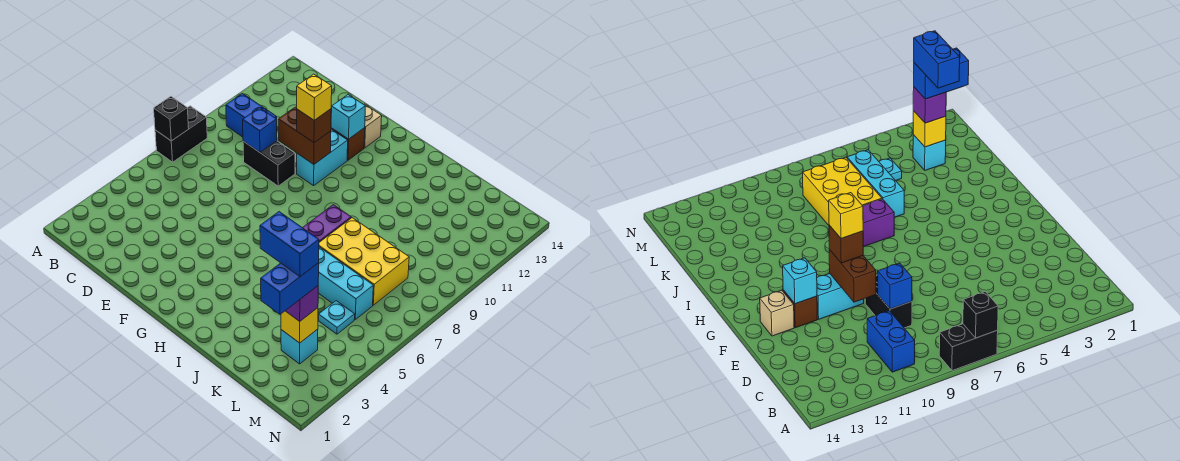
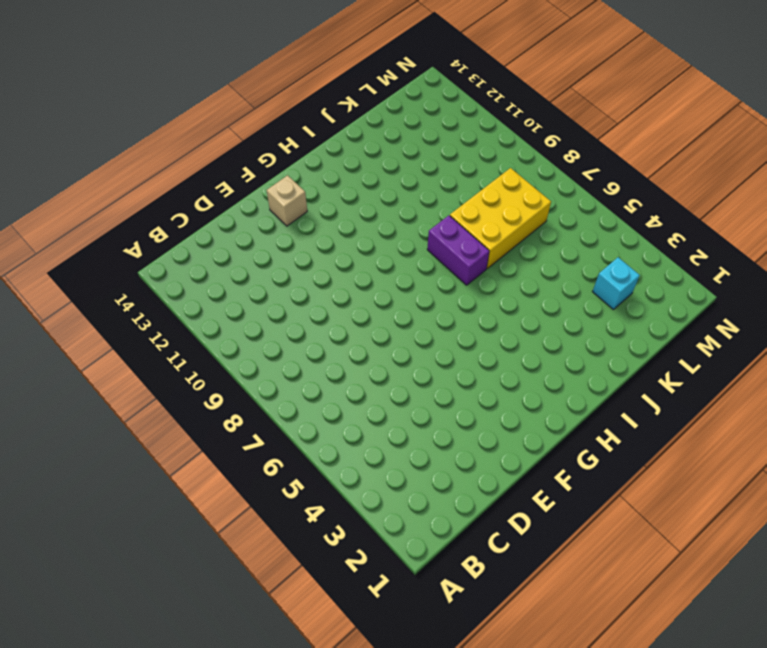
none -> black brick A7:A8 level 1
none -> blue brick B10:C10 level 1
none -> black brick D9:E9 level 1

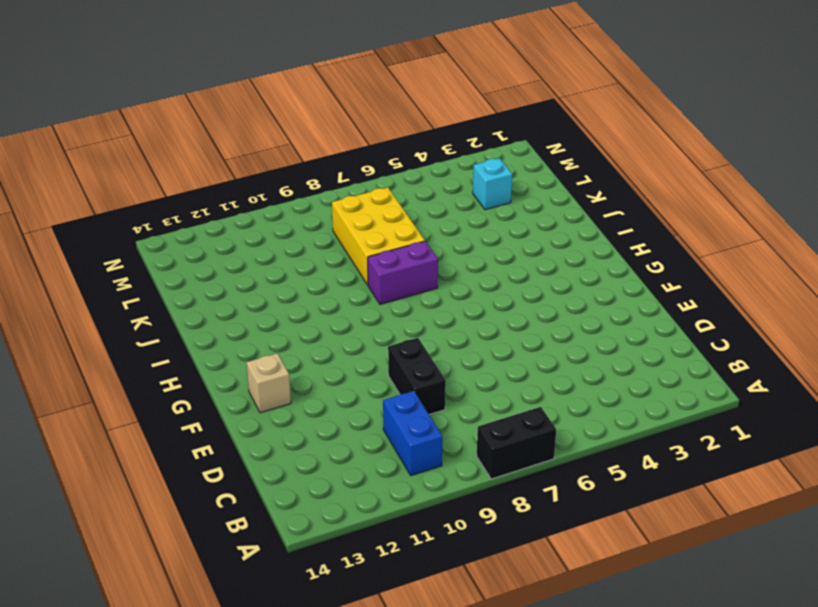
none -> cyan brick F10:F11 level 1
none -> brown brick F12 level 1
none -> cyan brick J6:L6 level 1

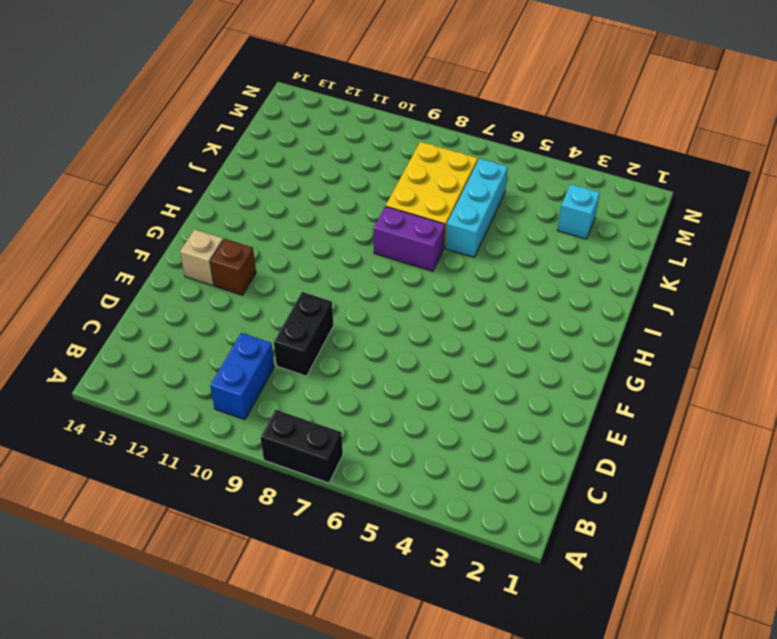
none -> cyan brick F10:F11 level 1
none -> cyan plate L5 level 1
none -> black brick A7 level 2

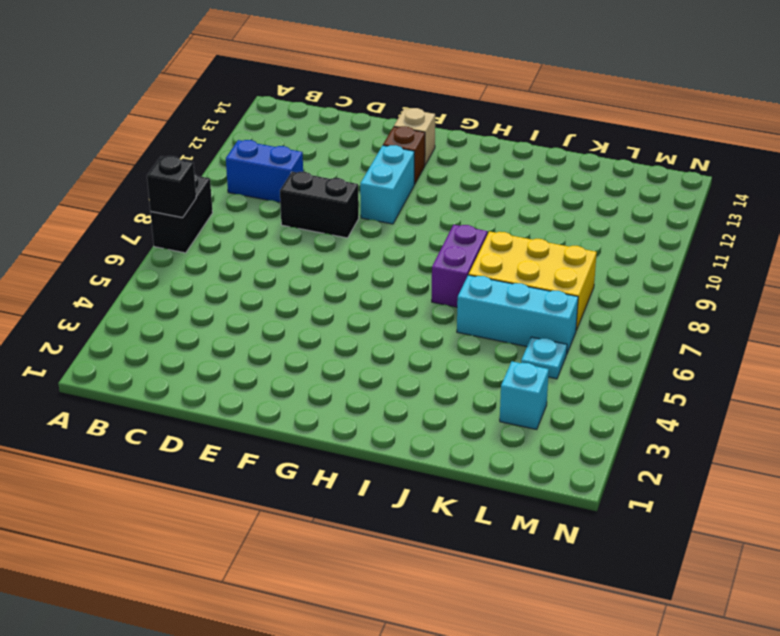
none -> blue brick D9 level 2
none -> brown brick E10:F10 level 2
none -> cyan brick F12 level 2

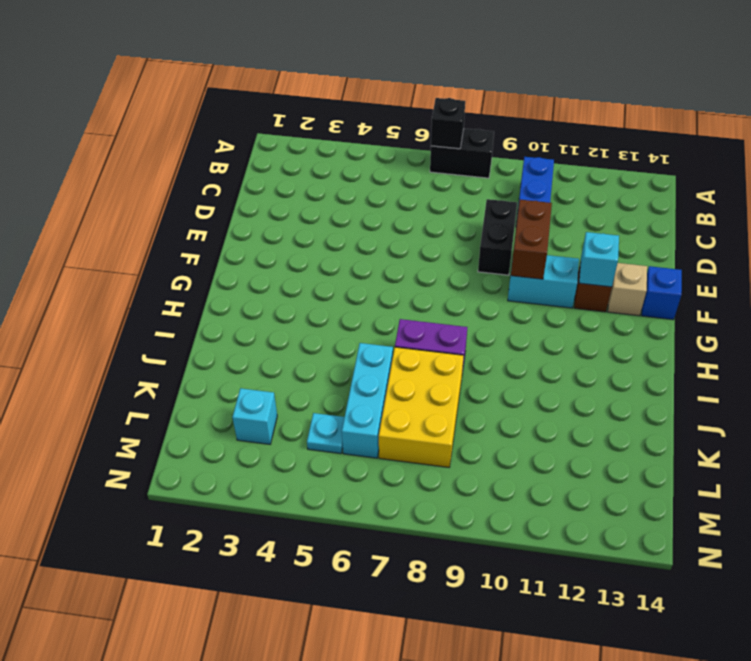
blue brick F14 level 1 -> blue brick D9 level 2
none -> yellow brick L3 level 2
none -> brown brick F10 level 3
none -> purple brick L3 level 3

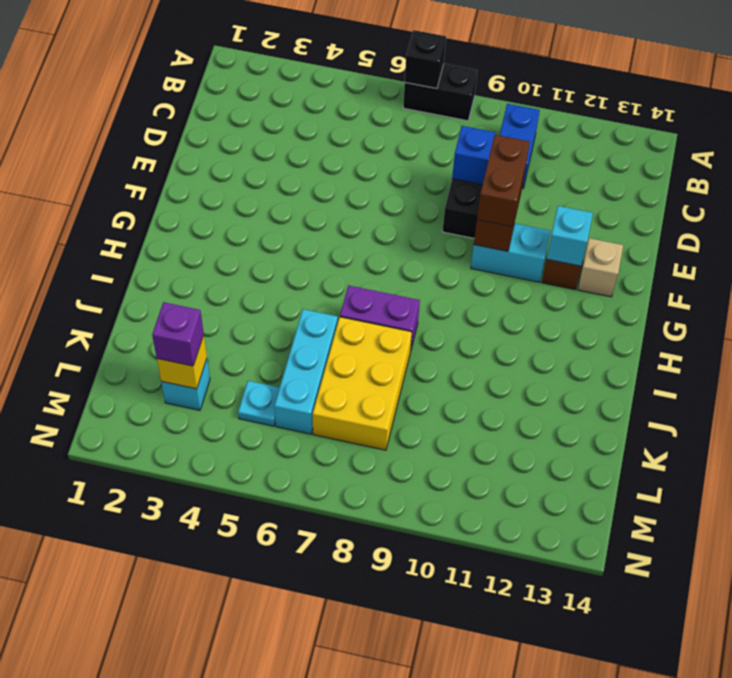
brown brick E10:F10 level 3 -> brown brick F10 level 3
none -> yellow brick F10 level 4
none -> blue brick L2:L3 level 4
none -> blue brick K3:L3 level 5

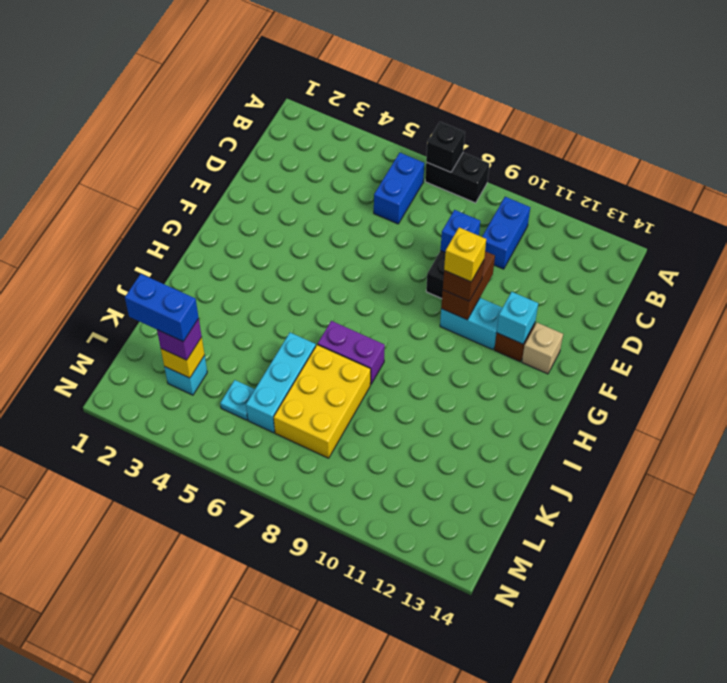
blue brick B6:C6 level 1 -> blue brick K3:L3 level 5

